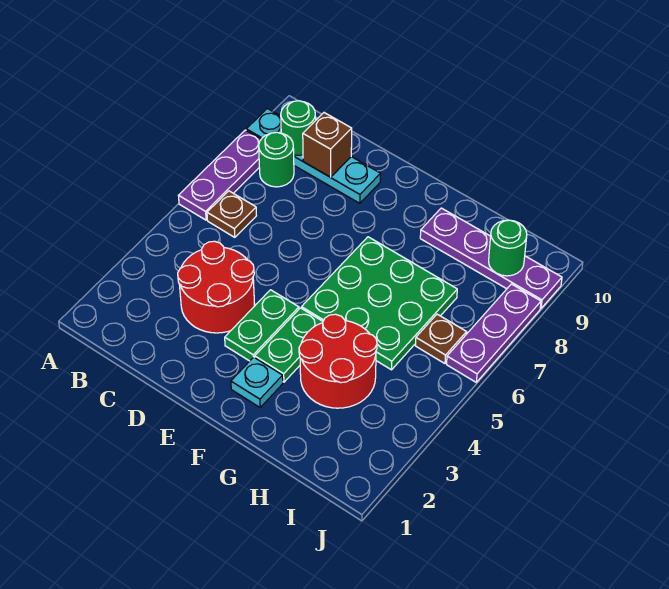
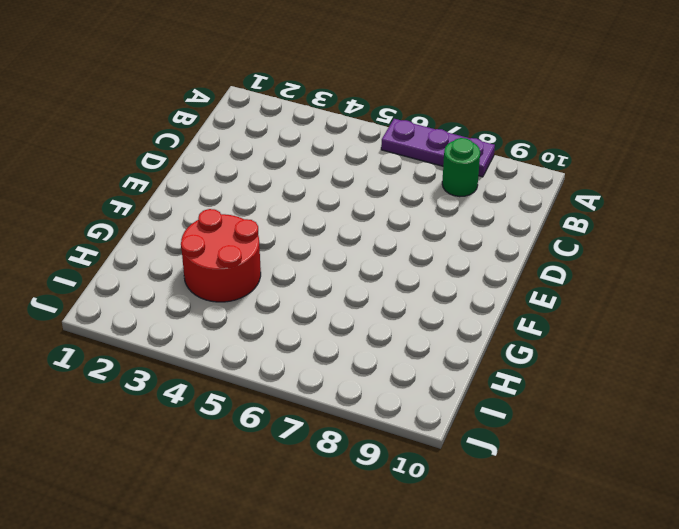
none -> cyan plate A9:D9 level 1
none -> brown plate B6 level 1
none -> red round brick C3:D4 level 1

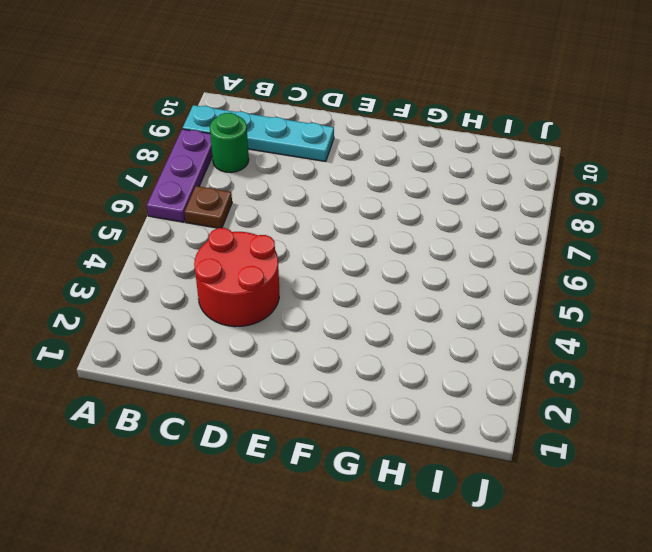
none -> green plate E3:E4 level 1
none -> cyan plate F2 level 1
none -> green plate F3:F4 level 1

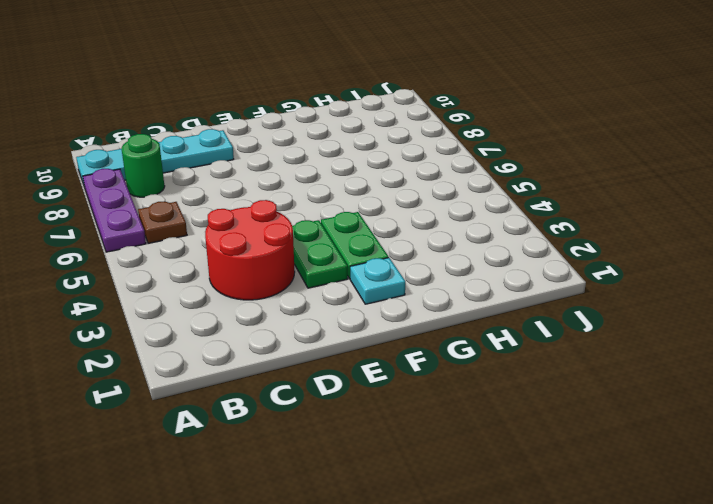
none -> green plate F5:H7 level 1
none -> red round brick G3:H4 level 1
none -> purple plate G9:J9 level 1

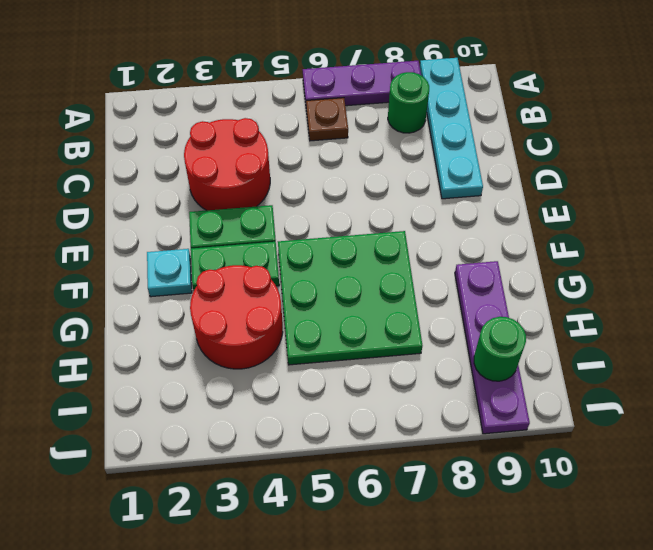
none -> brown plate I6 level 1
none -> purple plate J6:J8 level 1
none -> green round brick B9 level 2

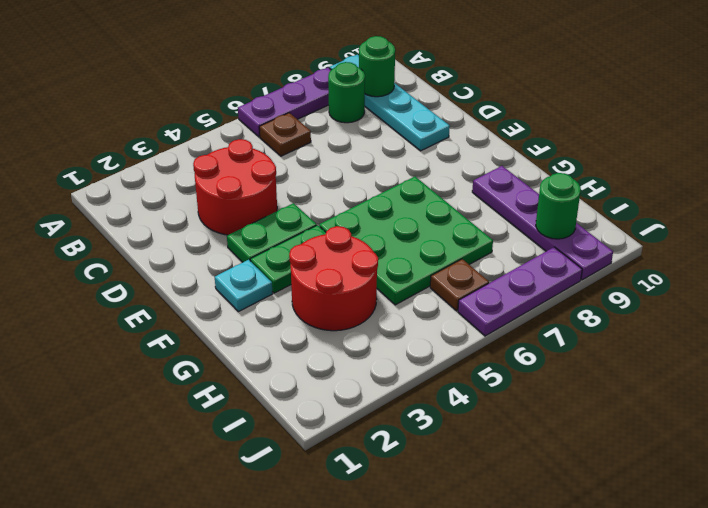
none -> brown brick C9 level 2

